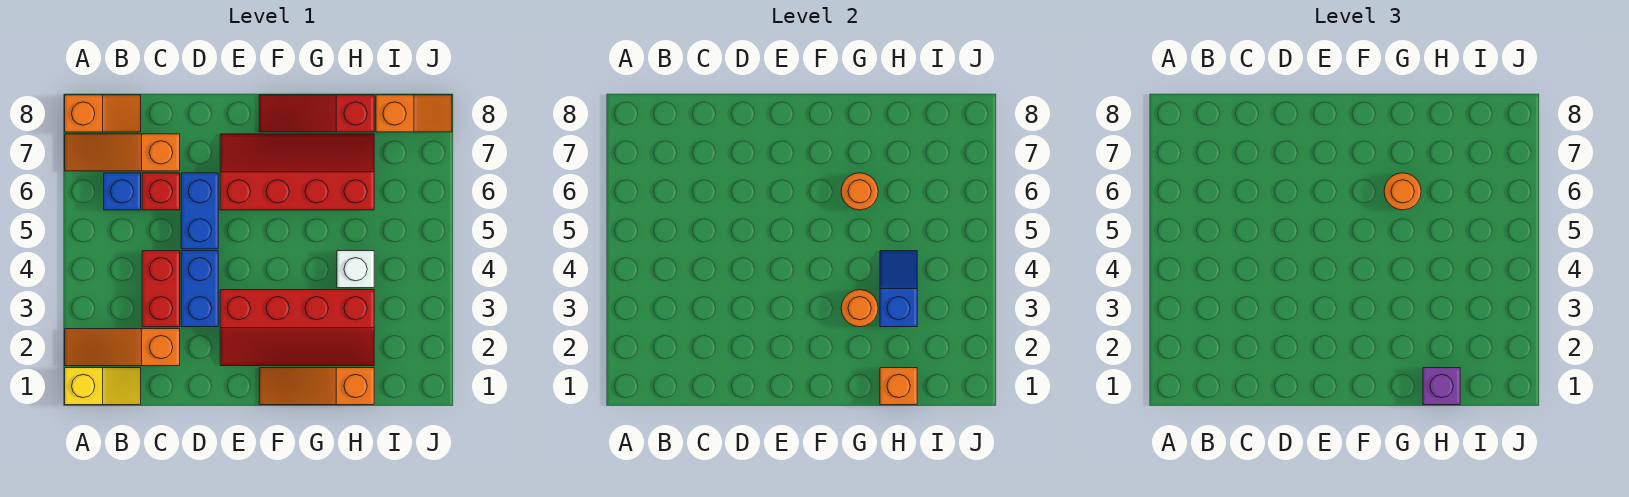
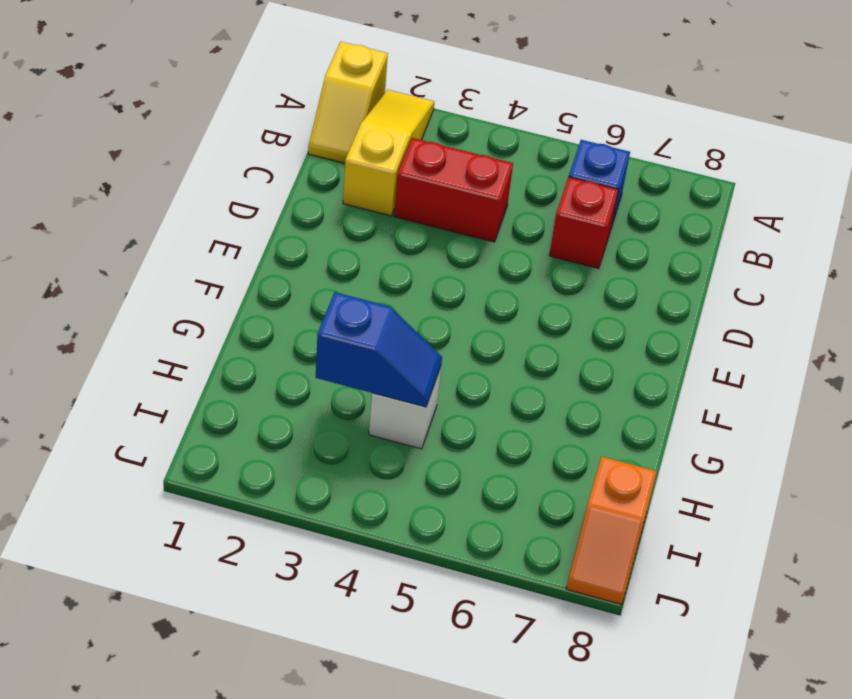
yellow slope A2:C2 level 1 top C -> orange slope A2:C2 level 1 top C
none -> orange slope A7:C7 level 1 top C
none -> orange slope A8:B8 level 1 top A
none -> blue brick D3:D4 level 1

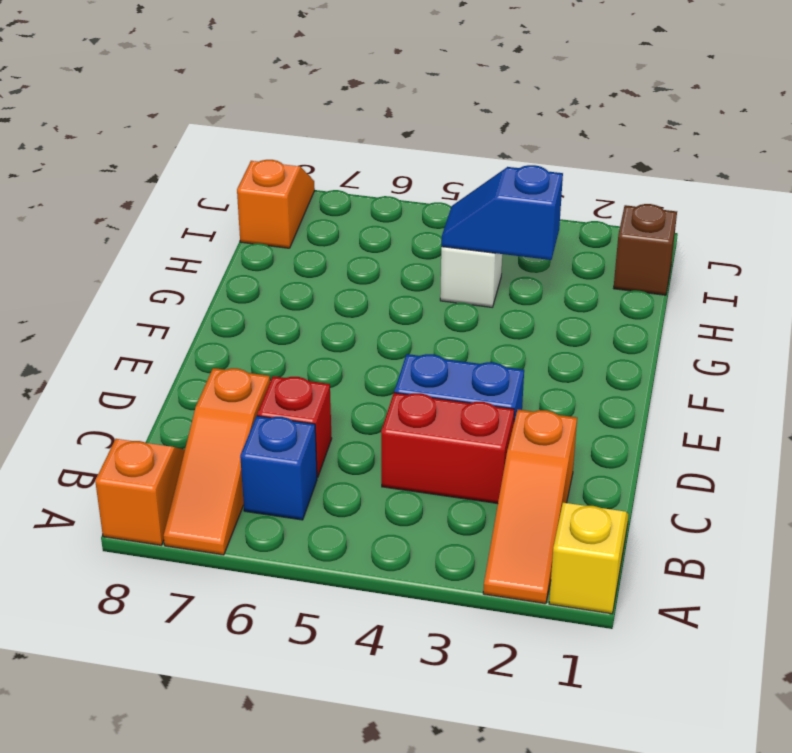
brown brick I1 level 1 -> none
none -> blue brick D5:D6 level 1
none -> red slope E2:H3 level 1 top 3
none -> red slope E6:H7 level 1 top 6

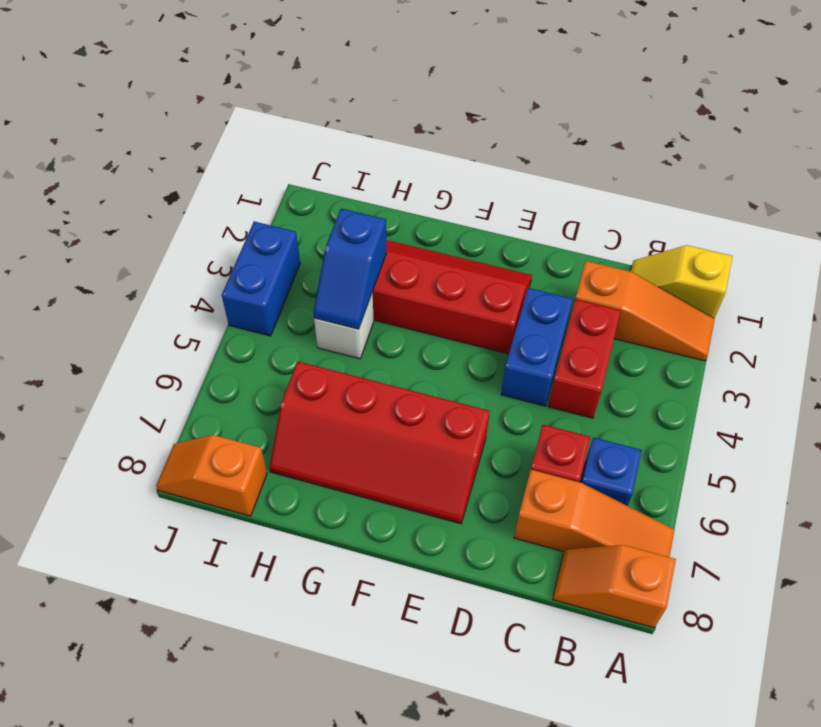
blue brick J3:J4 level 1 -> blue brick D5:D6 level 1
none -> orange slope F1:H1 level 1 top H
none -> red slope F8:H8 level 1 top H
none -> orange round brick G3 level 2

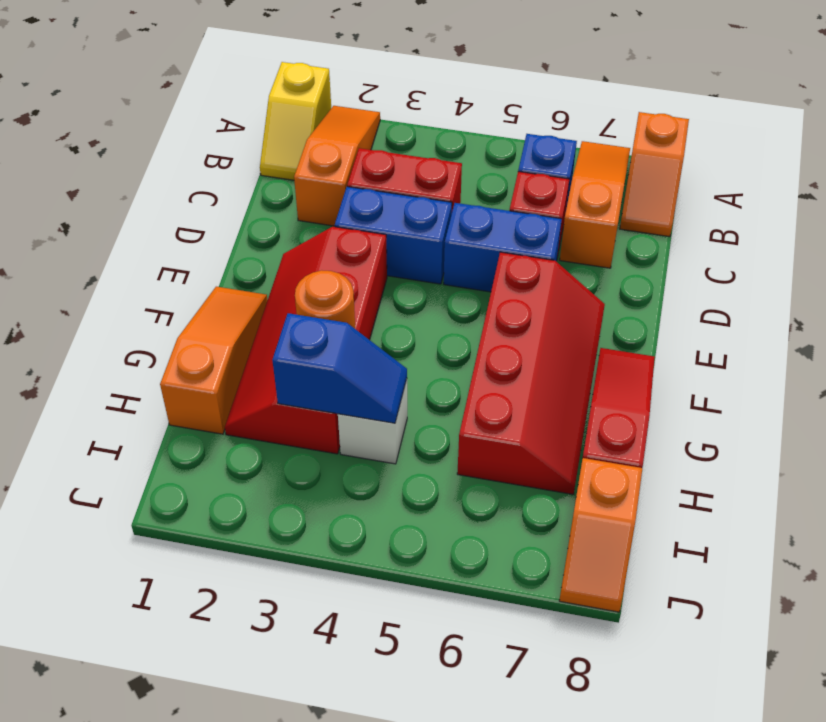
none -> orange round brick G6 level 2
none -> orange brick H1 level 2
none -> orange round brick G6 level 3

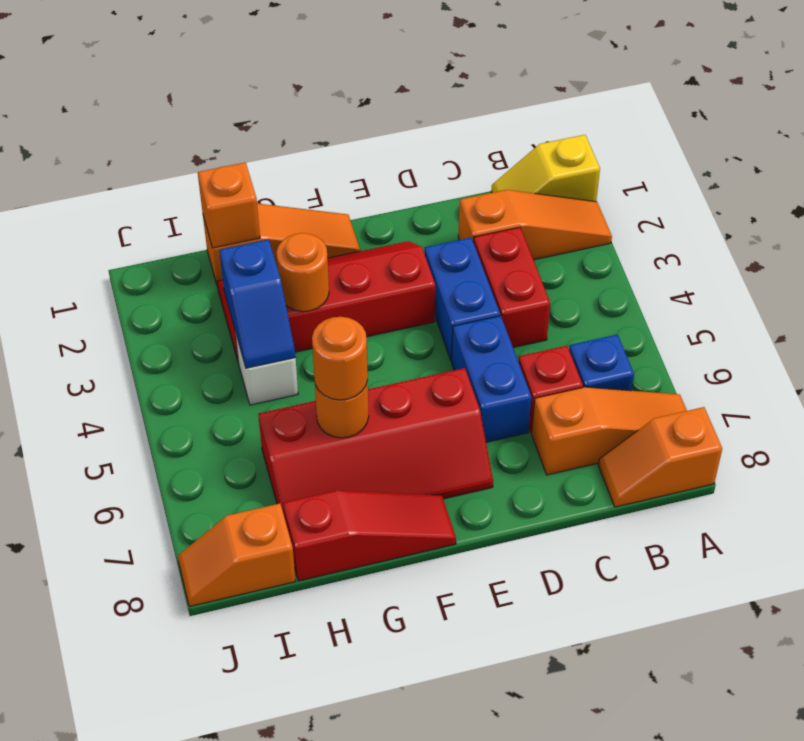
none -> purple brick H1 level 3

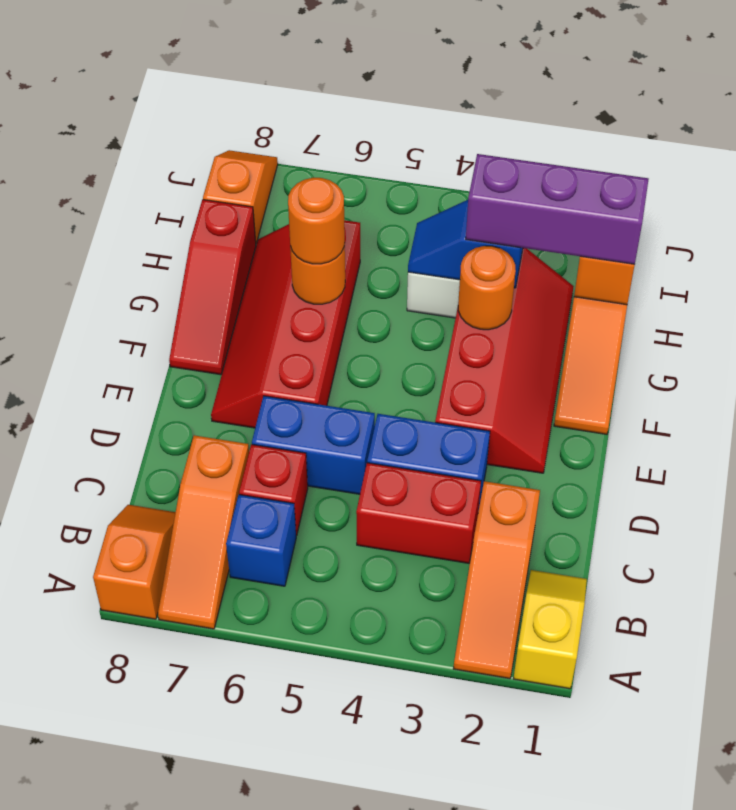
purple brick H1:H3 level 3 -> purple brick H1 level 3

